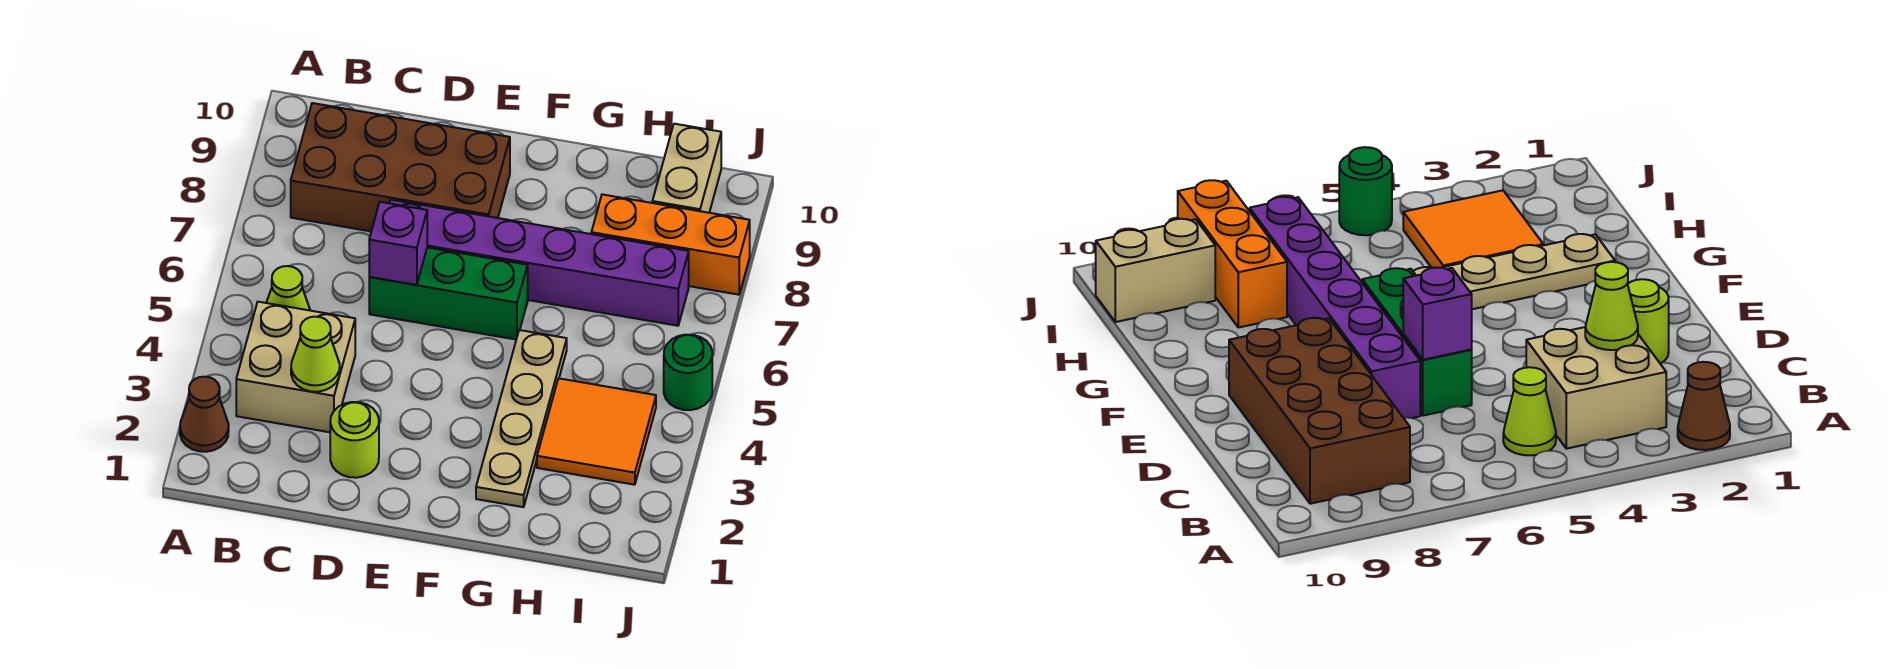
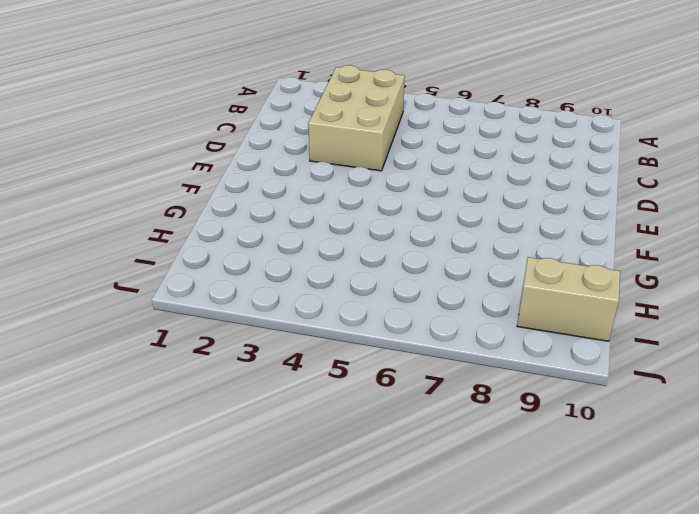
tan brick B3:D4 level 1 -> tan brick B3:C4 level 1
none -> brown cone A2 level 1
none -> lime cone B5 level 1
none -> brown brick B8:E9 level 1

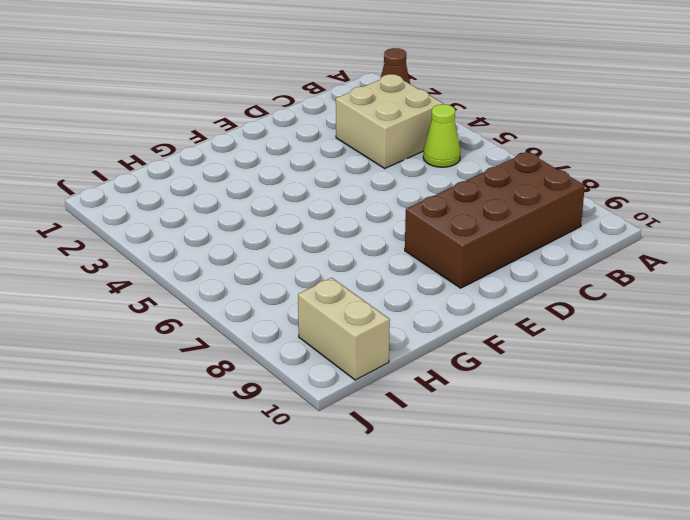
none -> lime round brick D2 level 1
none -> green brick D6:F6 level 1
none -> purple brick D7:I7 level 1

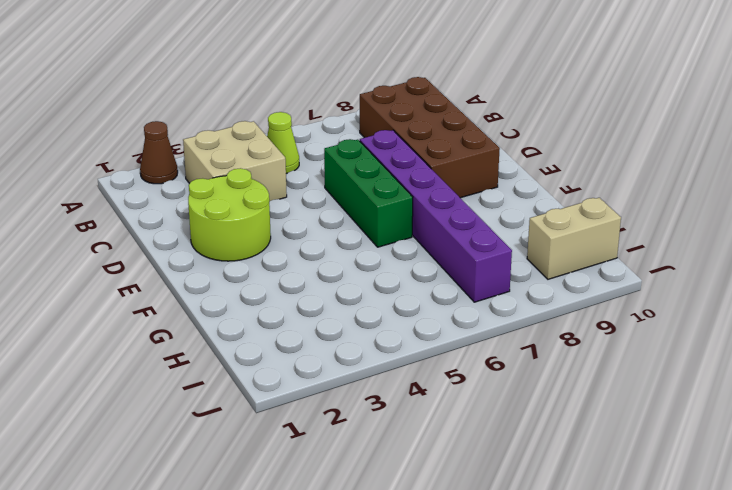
lime round brick D2:E3 level 1 -> lime round brick D2 level 1
none -> tan plate G2:G5 level 1
none -> orange tile H3:I4 level 1
none -> orange brick H8:J8 level 1

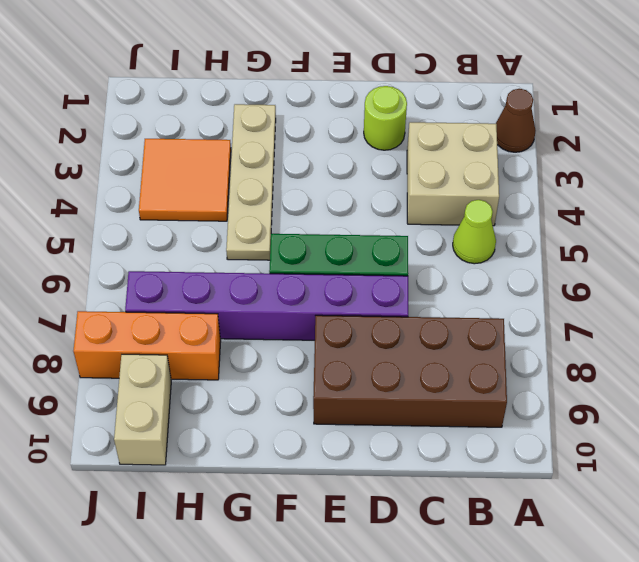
none -> green round brick J5 level 1
none -> lime cone C3 level 2
none -> purple brick D6 level 2

